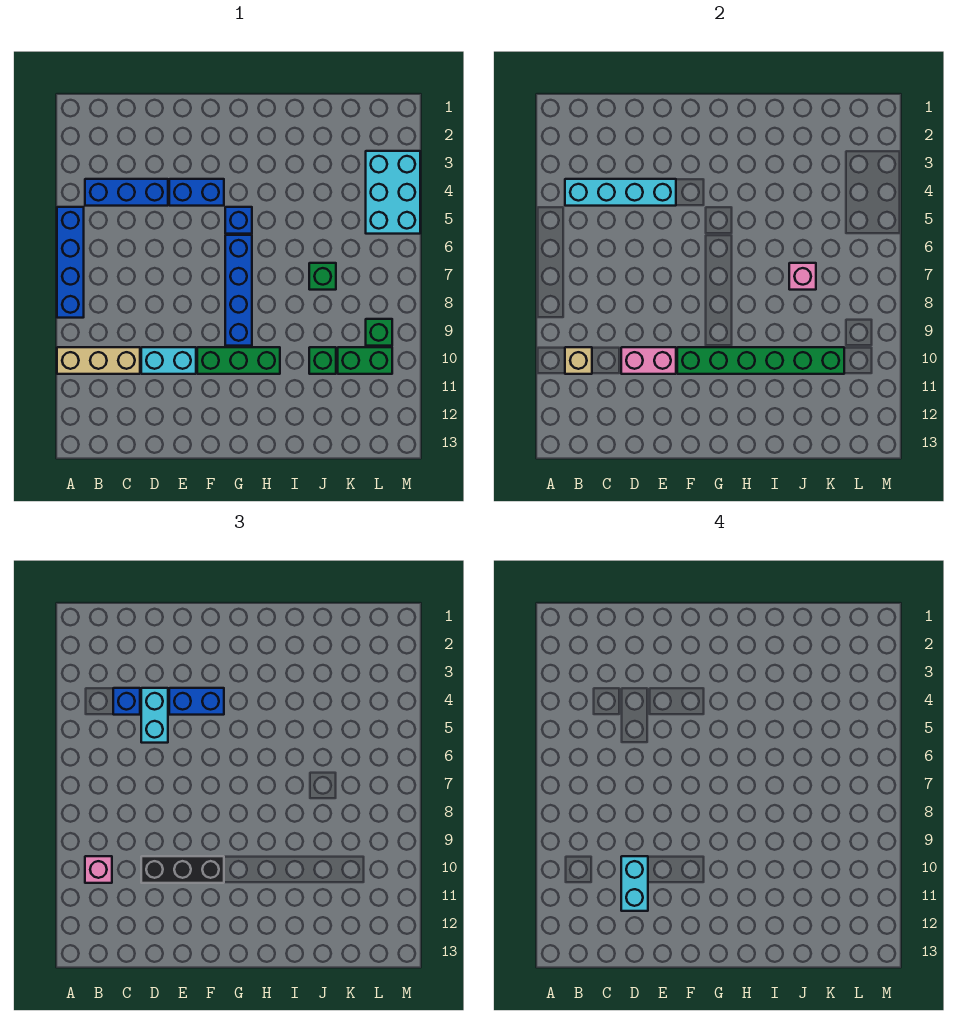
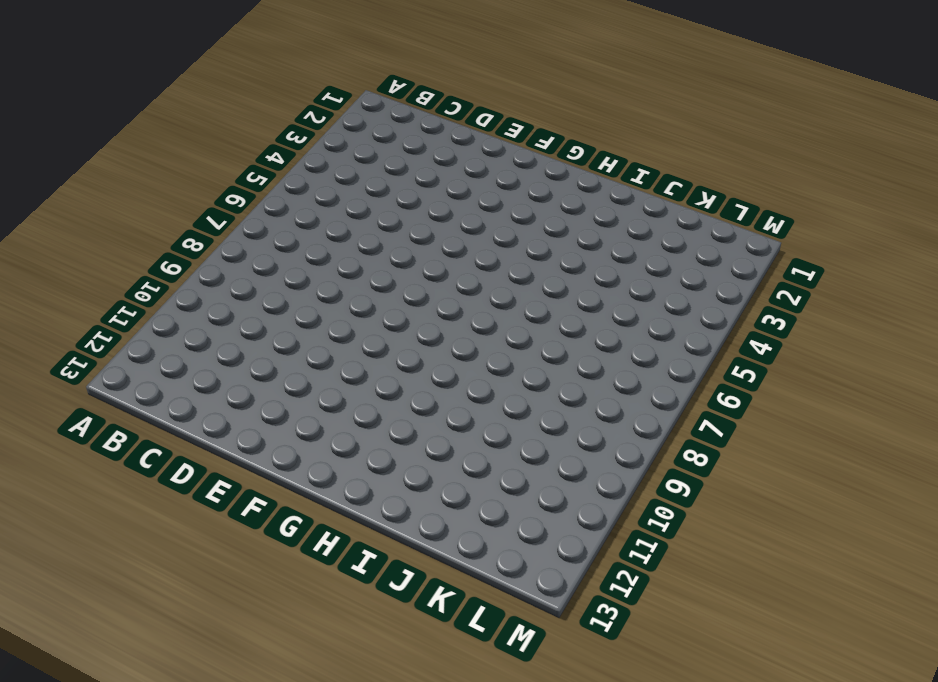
none -> blue brick A5:A8 level 1
none -> tan brick A10:C10 level 1
none -> blue brick B4:D4 level 1

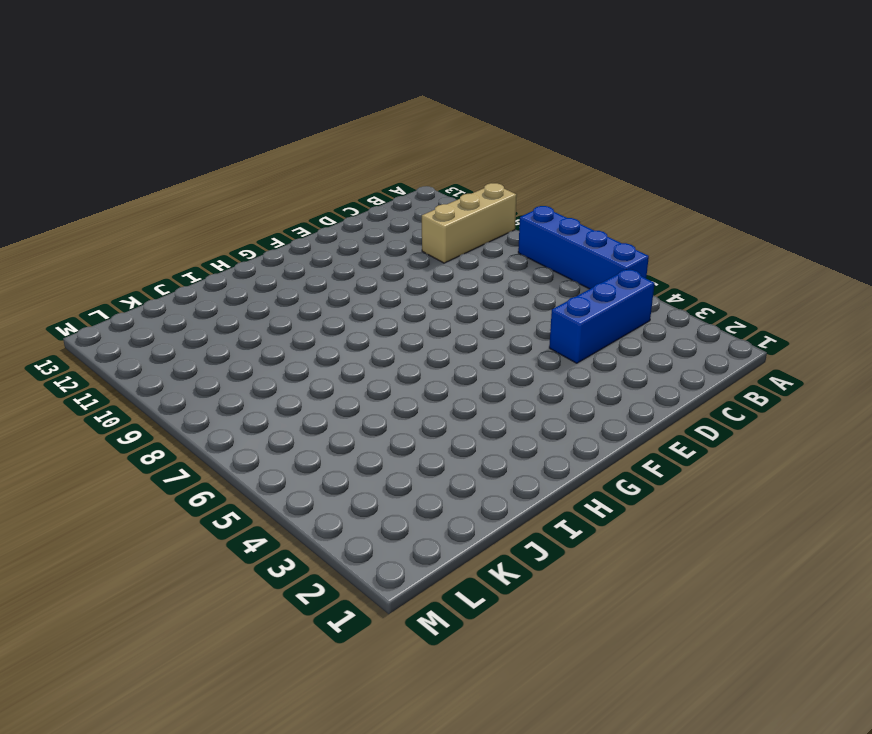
none -> cyan brick D10:E10 level 1
none -> blue brick E4:F4 level 1
none -> green brick F10:H10 level 1

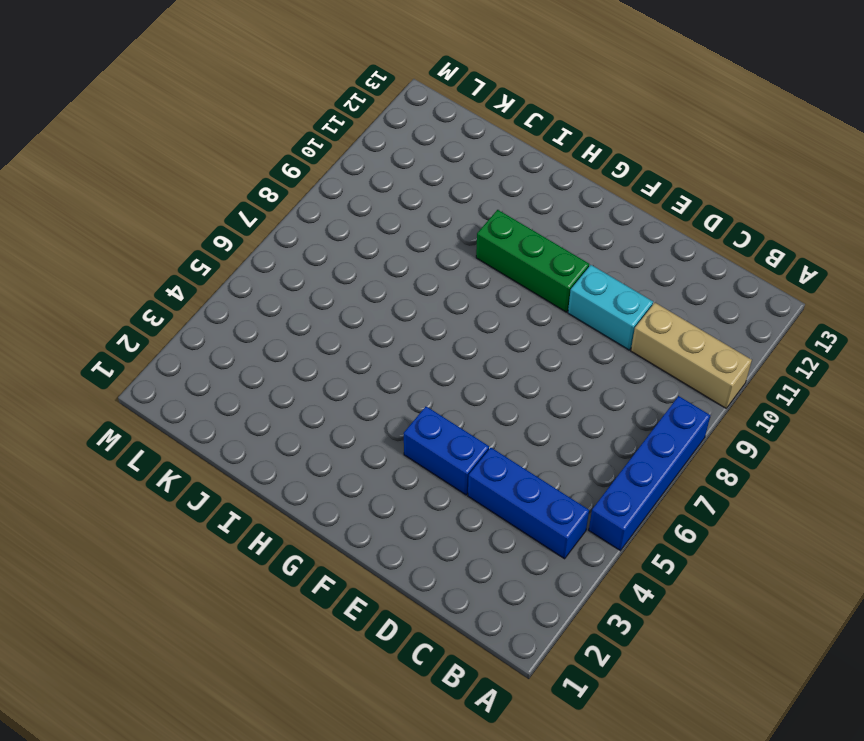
none -> blue brick G5 level 1
none -> blue brick G6:G9 level 1
none -> green brick J7 level 1

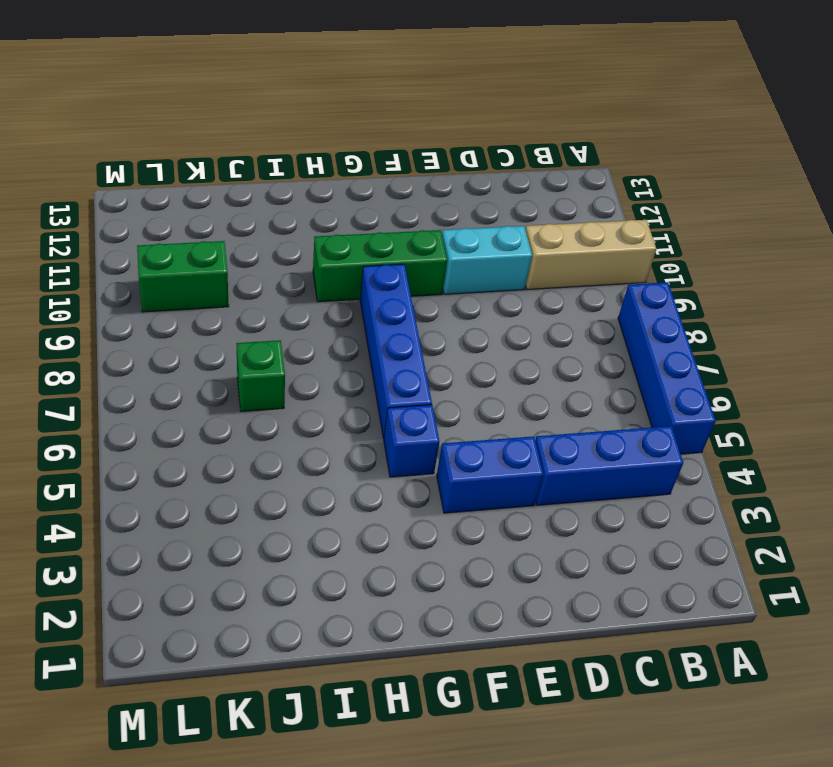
none -> green brick J10 level 1
none -> cyan brick L3:M5 level 1
none -> green brick L9 level 1

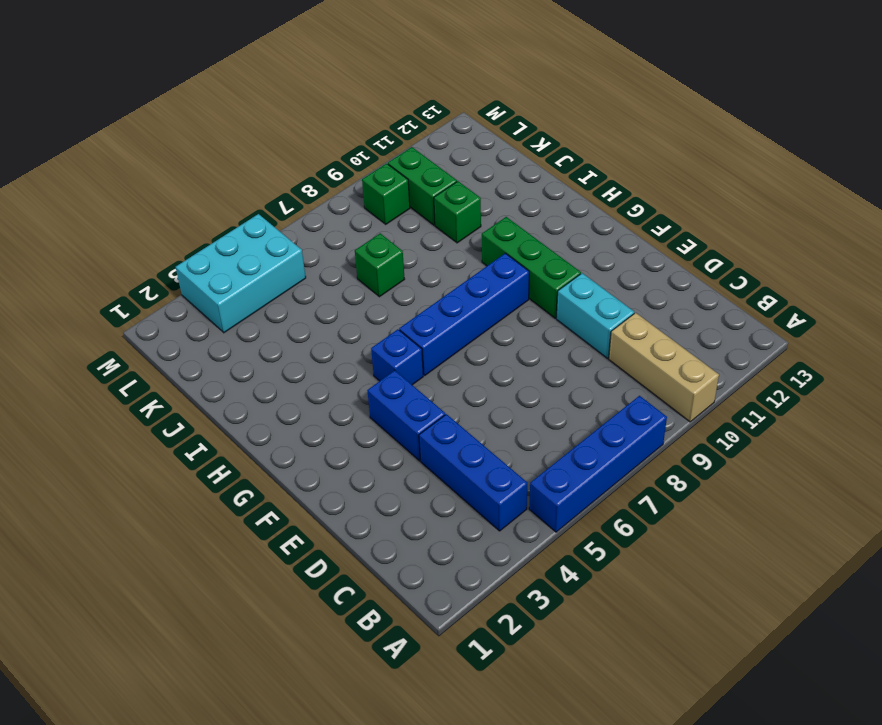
none -> cyan brick B4:E4 level 2
none -> tan brick B10 level 2
none -> pink brick D10:E10 level 2

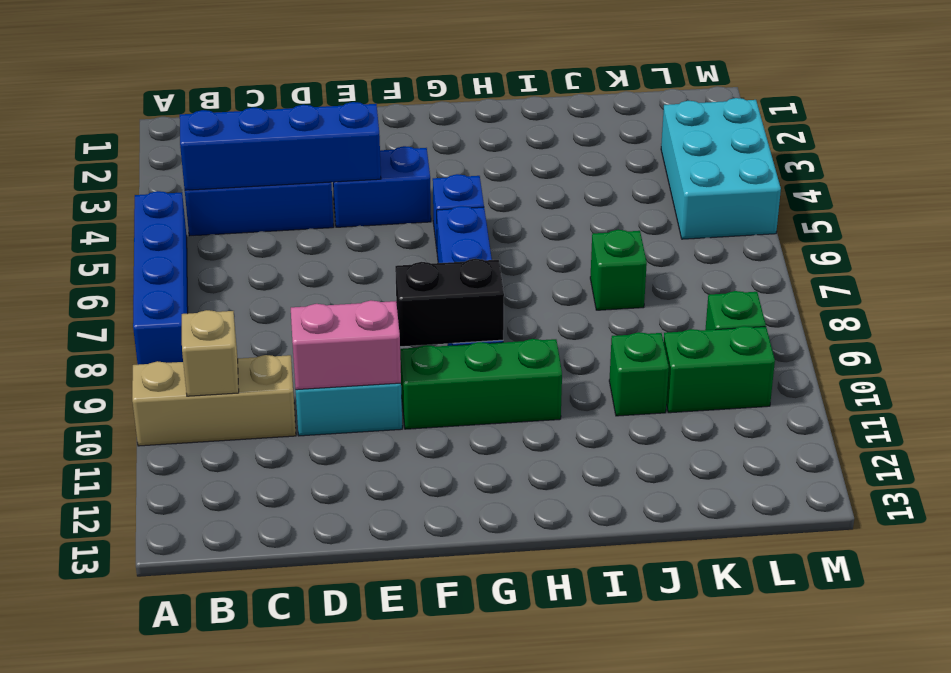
blue brick B4:E4 level 2 -> cyan brick B4:E4 level 2
black brick F9:G9 level 2 -> none
none -> green brick F10:K10 level 2
none -> pink brick J7 level 2
none -> pink brick B10 level 3

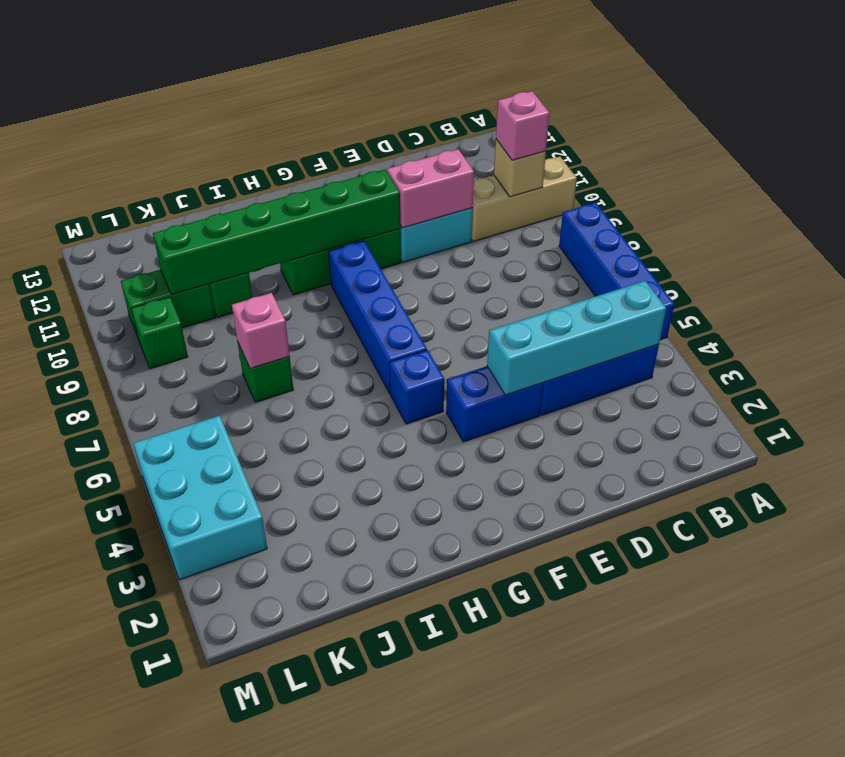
none -> blue brick C4 level 3
none -> cyan brick D4:D5 level 3
none -> black brick D10:F10 level 3

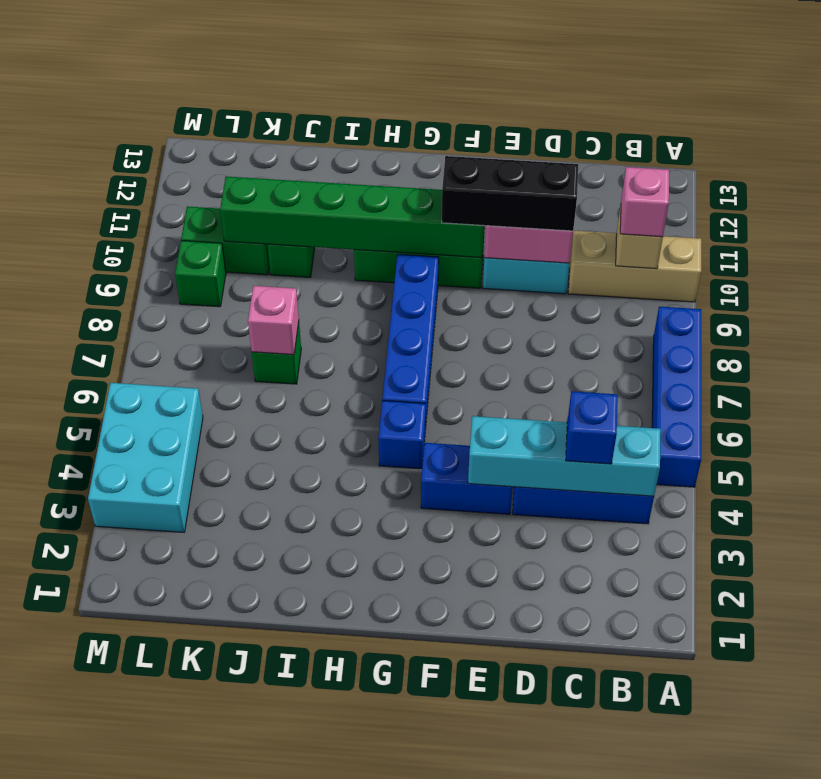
none -> cyan brick D4:D5 level 3
none -> blue brick E4:F4 level 3
none -> cyan brick D10:D11 level 4

